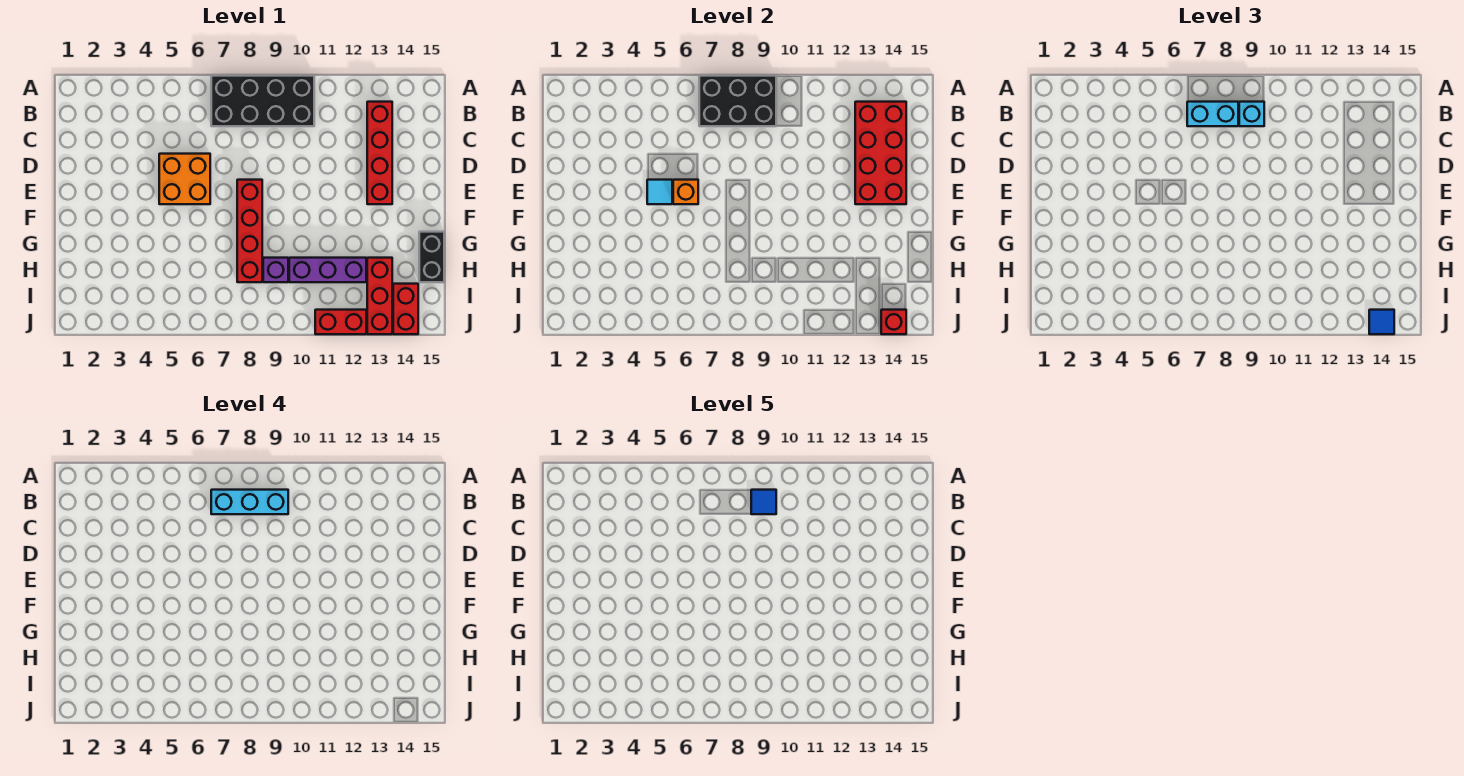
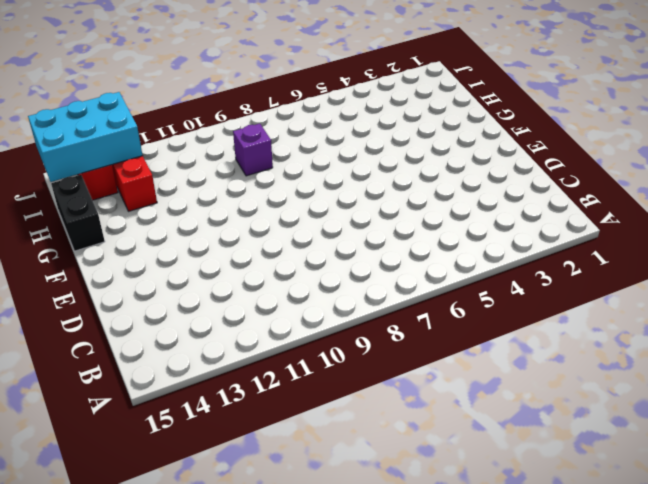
cyan brick I13:J15 level 2 -> red brick J14 level 2
none -> black brick A7:B10 level 1
none -> red brick B13:E13 level 1
none -> orange brick D5:E6 level 1

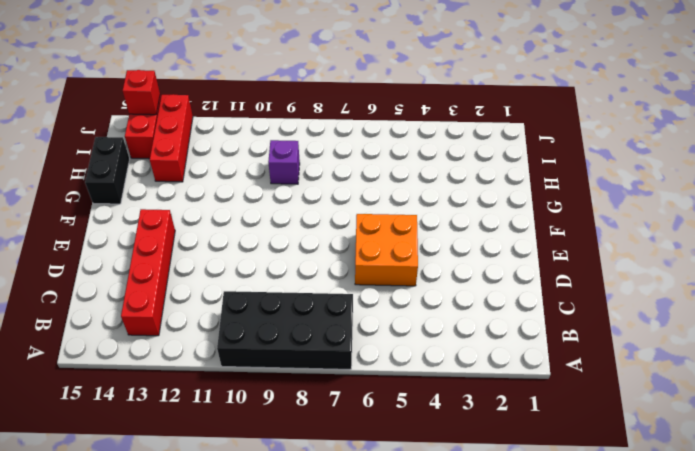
none -> red brick E8:H8 level 1
none -> purple brick H10:H12 level 1
none -> red brick J11:J12 level 1

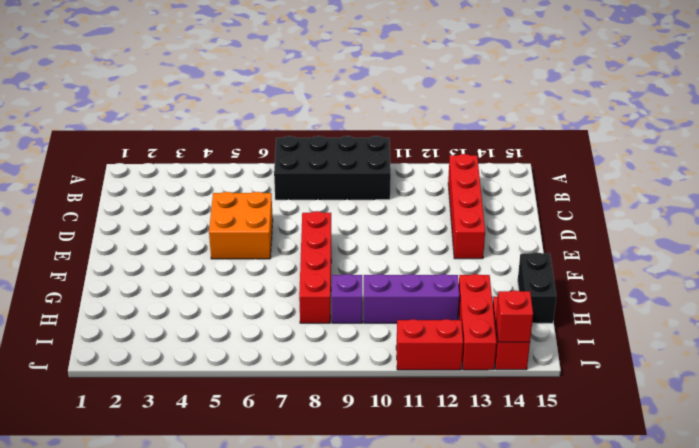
none -> black brick A7:B9 level 2
none -> red brick B13:E14 level 2
none -> cyan tile E5 level 2

